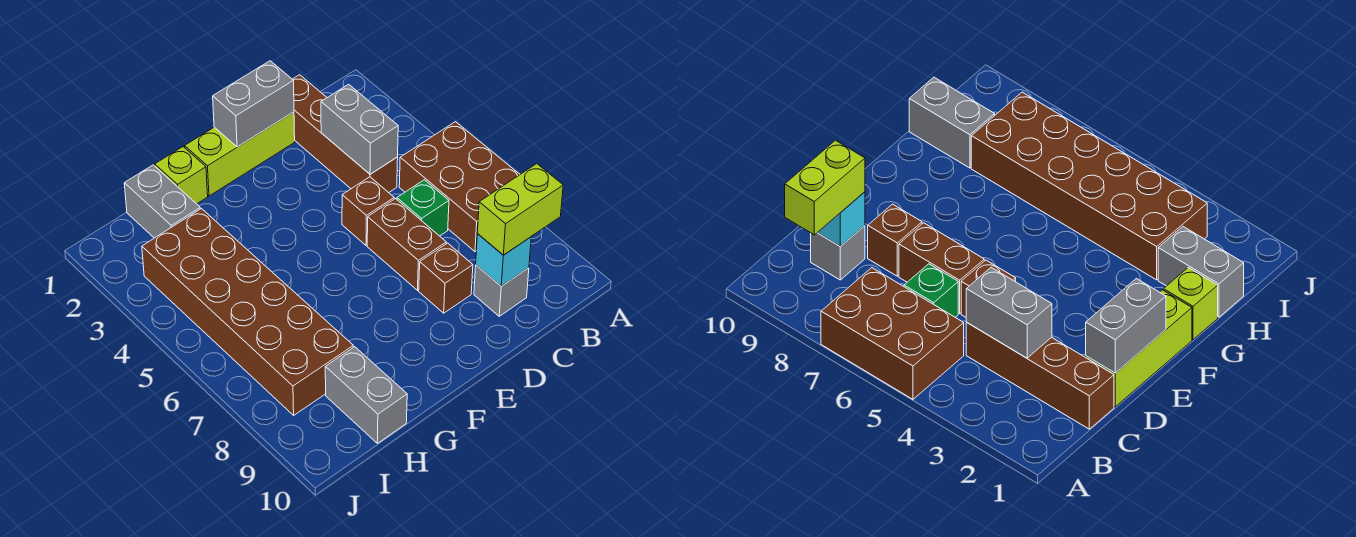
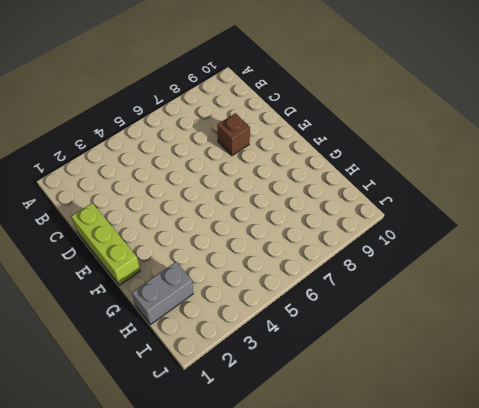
none -> brown brick A5:B7 level 1
none -> brown brick C1:C4 level 1
none -> green brick C6 level 1

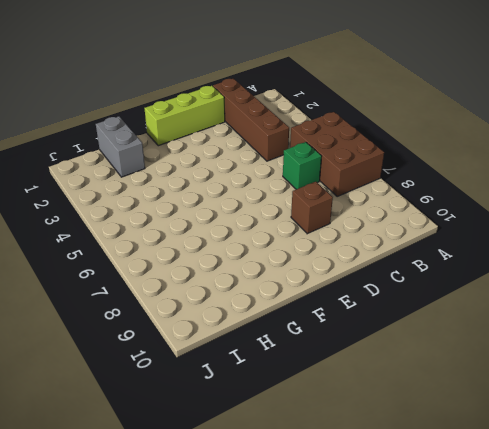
none -> grey brick C9 level 1
none -> brown brick D5 level 1
none -> brown brick D6:D7 level 1

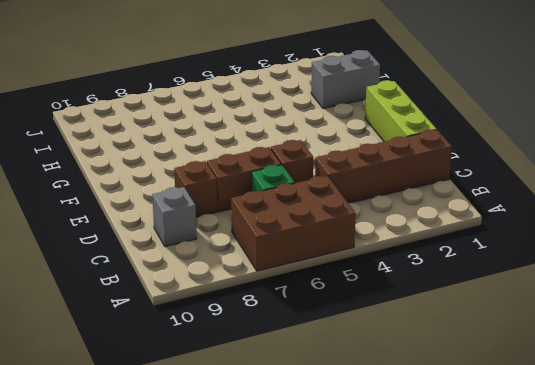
none -> lime brick G1 level 1
none -> brown brick H3:I8 level 1
none -> grey brick H9:H10 level 1

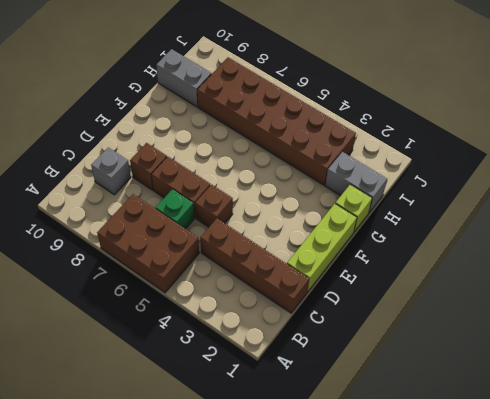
none -> grey brick C3:C4 level 2
none -> cyan brick C9 level 2
none -> grey brick D1:E1 level 2

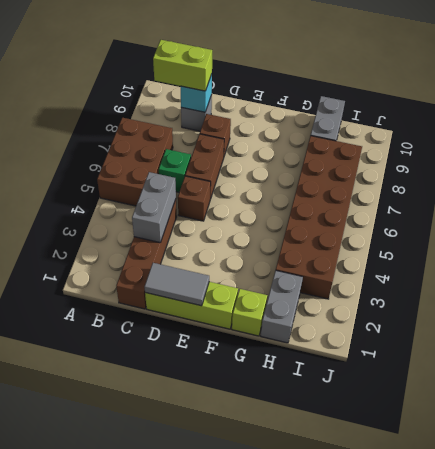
grey tile D1:E1 level 2 -> grey brick D1:E1 level 2

